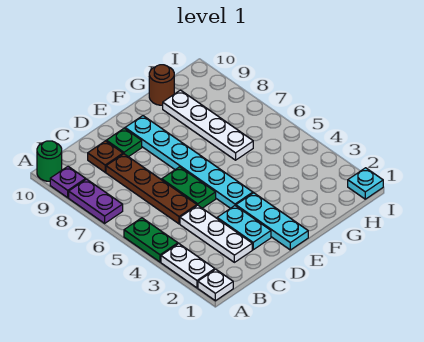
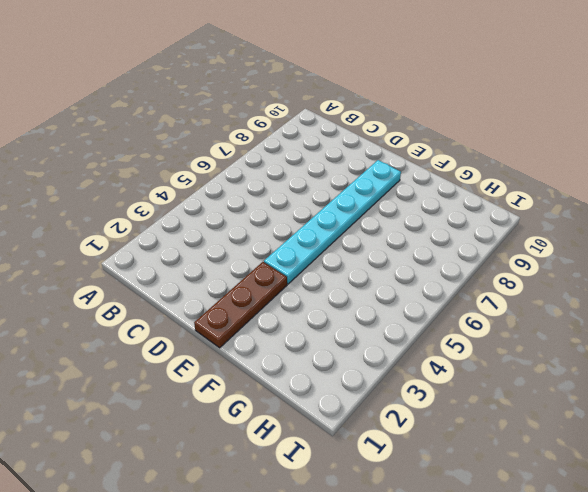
brown plate E1:E3 level 1 -> cyan plate E1:E3 level 1
none -> white plate A1 level 1
none -> white plate A2:A3 level 1
none -> green plate A4:A5 level 1

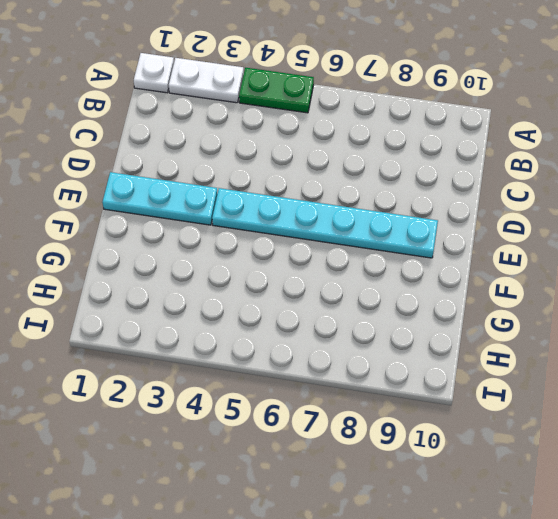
none -> purple plate A7:A8 level 1
none -> purple plate A9 level 1
none -> green round brick A10 level 1

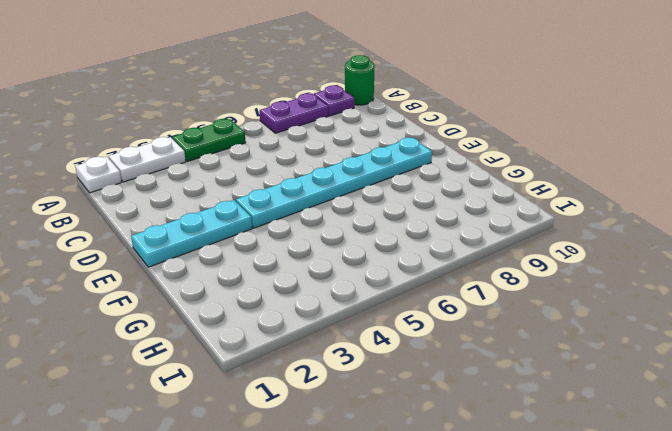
none -> white plate C2:C4 level 1
none -> brown plate C5:C8 level 1
none -> brown plate C9 level 1

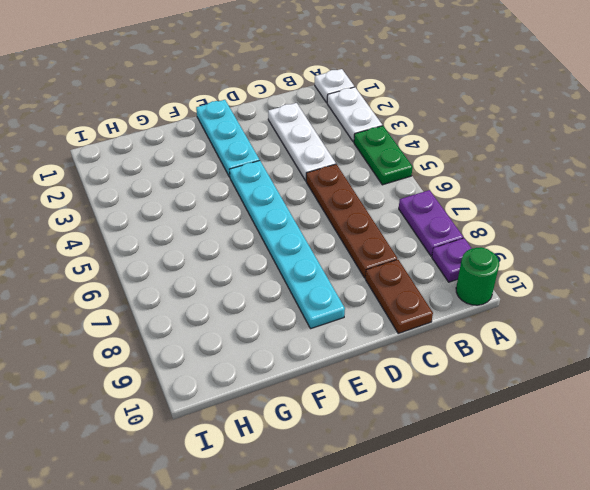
brown plate C9:C10 level 1 -> brown plate C9 level 1
none -> cyan plate D2:D3 level 1
none -> green plate D5:D6 level 1
none -> green plate D9 level 1

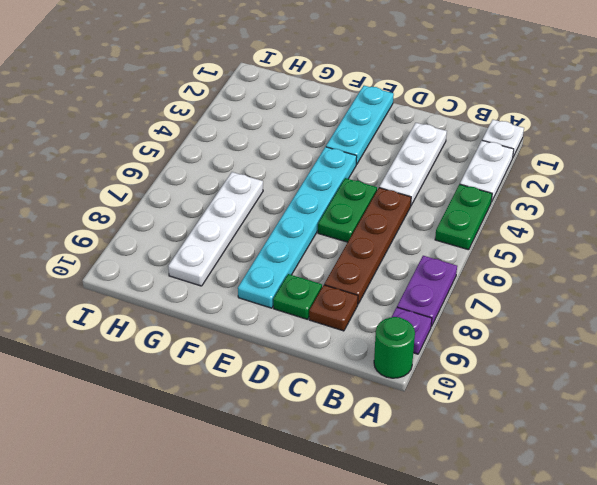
none -> cyan plate D2:D3 level 1
none -> brown round brick G10 level 1
none -> cyan plate I1 level 1

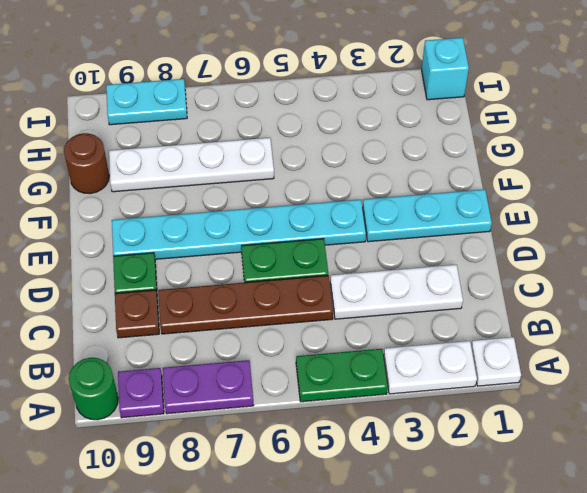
cyan brick I1 level 1 -> cyan plate I1 level 1
cyan plate I8:I9 level 1 -> cyan plate D2:D3 level 1

